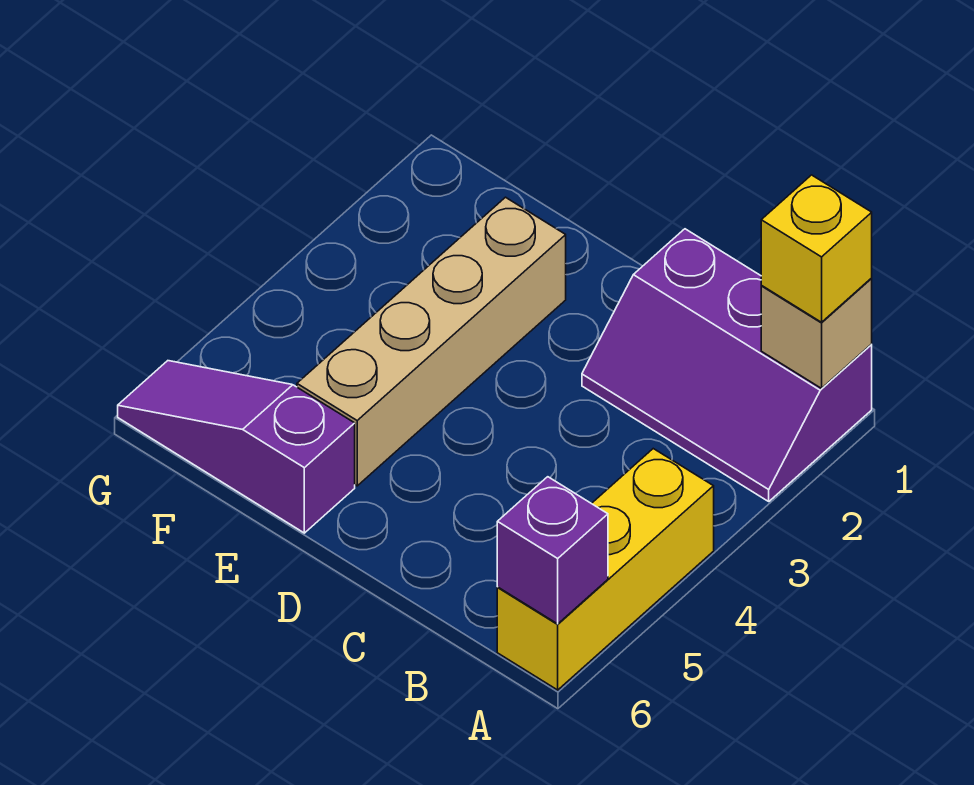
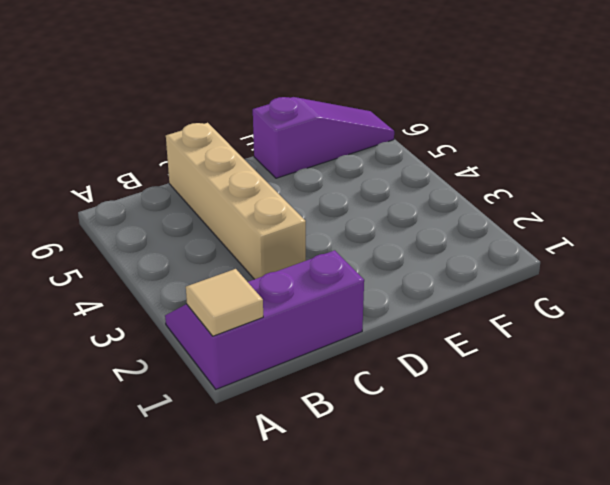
tan tile A1 level 2 -> tan brick A1 level 2
tan brick C3:C6 level 1 -> tan brick E2:E5 level 1
none -> yellow brick A4:A6 level 1
none -> purple brick A6 level 2

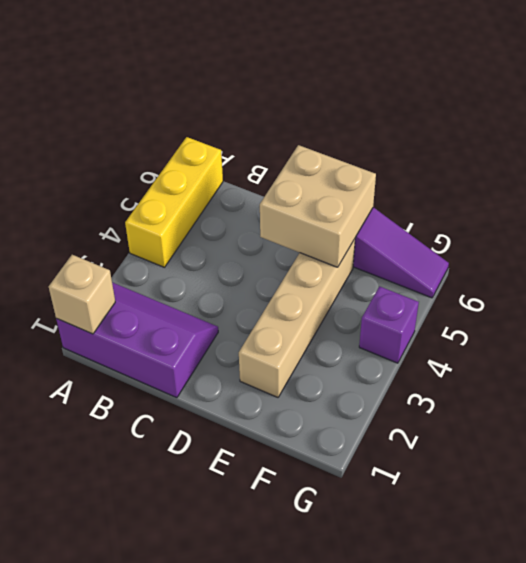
tan brick D5:E6 level 2 -> none
purple brick G4 level 1 -> purple brick A6 level 2
none -> yellow brick A1 level 3

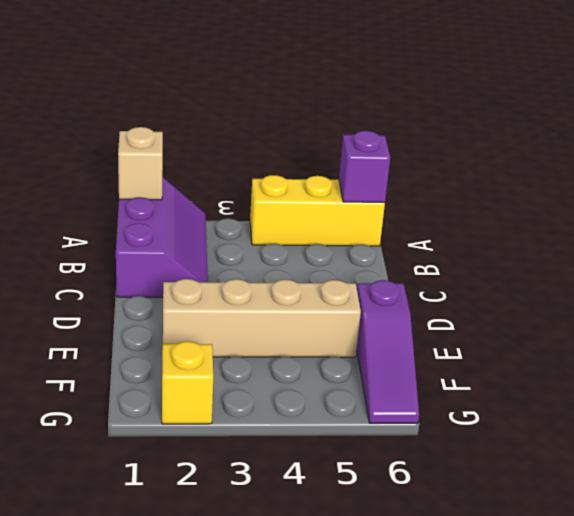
yellow brick G2 level 1 -> yellow brick A1 level 3

